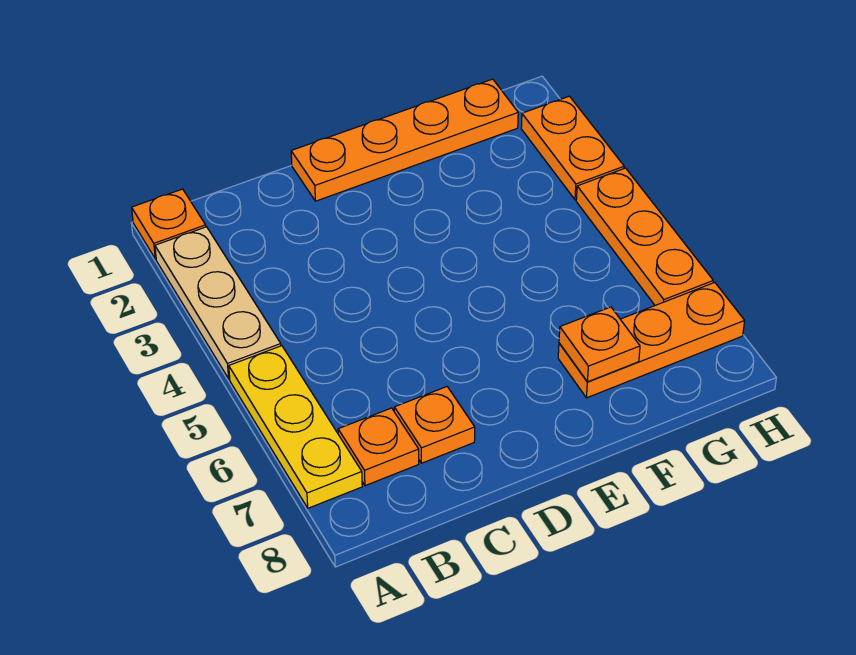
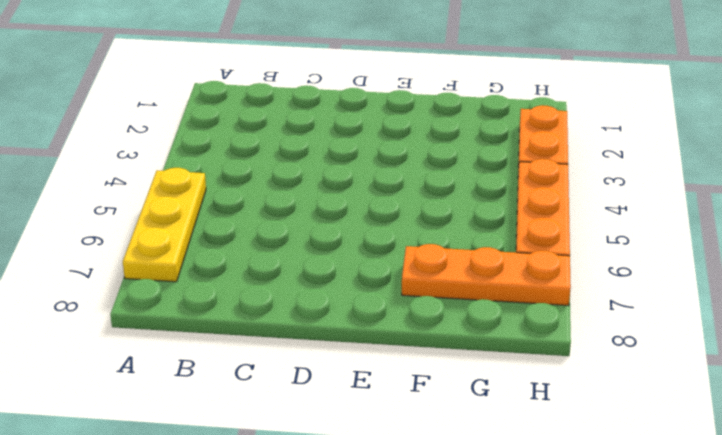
none -> orange plate A1 level 1
none -> tan plate A2:A4 level 1

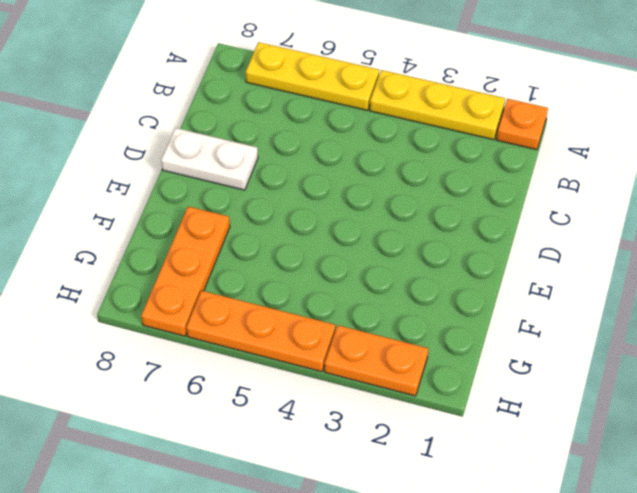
yellow plate A2:A4 level 1 -> tan plate A2:A4 level 1
white plate D7:D8 level 1 -> none
none -> orange plate B7 level 1
none -> orange plate C7 level 1

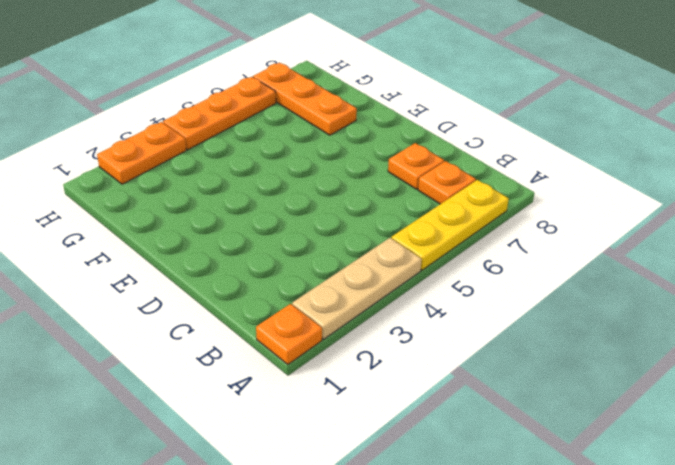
none -> orange plate D1:G1 level 1
none -> orange plate F7 level 2

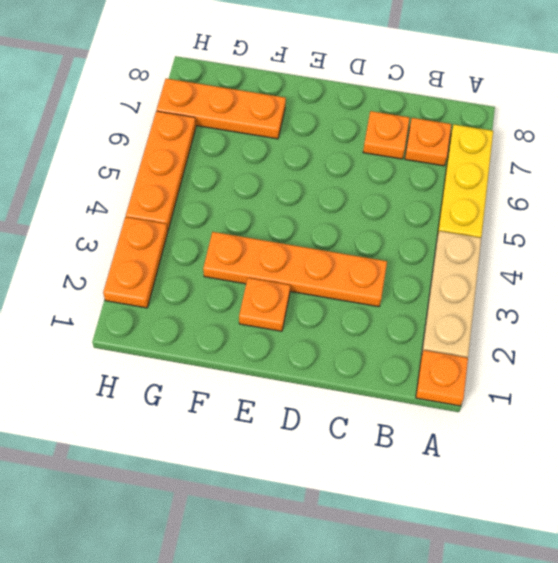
orange plate C3:F3 level 1 -> orange plate D1:G1 level 1
orange plate E2 level 1 -> orange plate F7 level 2

